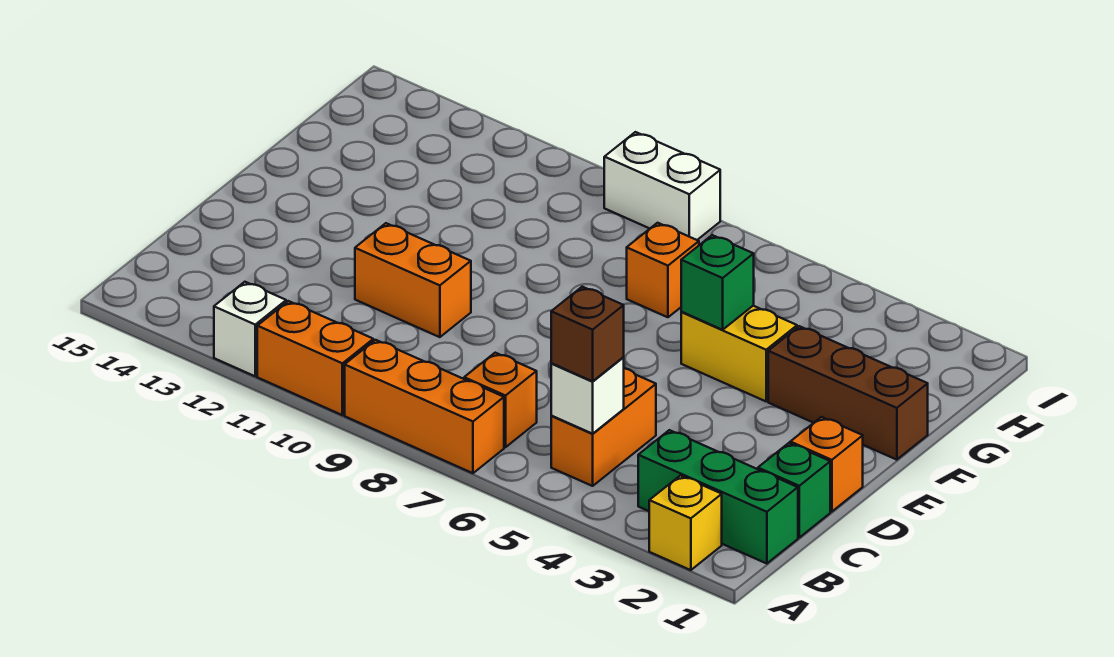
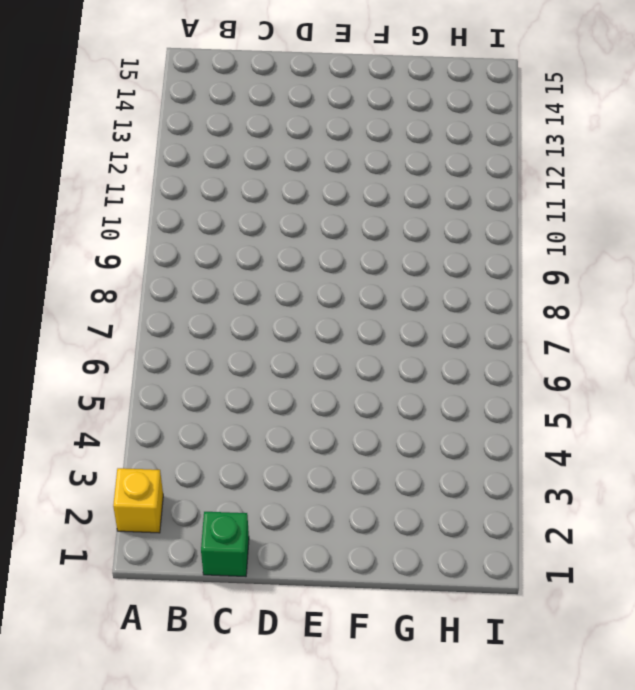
none -> orange brick A7:A9 level 1
none -> orange brick A10:A11 level 1
none -> white brick A12 level 1

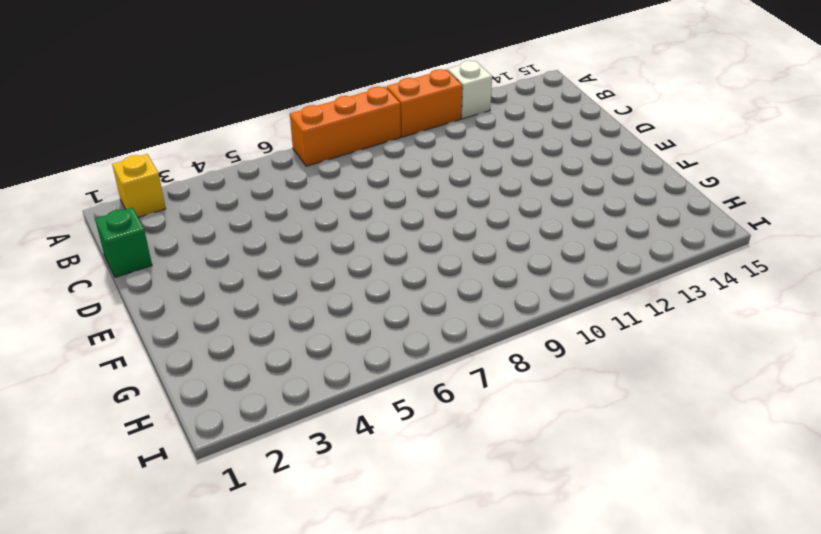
none -> green brick B1:B3 level 1
none -> orange brick B5:C5 level 1
none -> orange brick B7 level 1

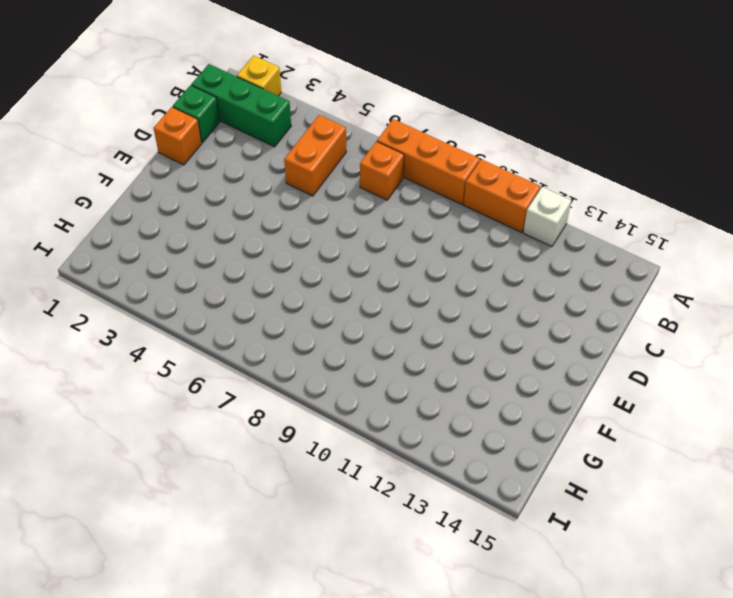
none -> orange brick D10:D11 level 1
none -> brown brick F1:F3 level 1
none -> yellow brick F4:F5 level 1

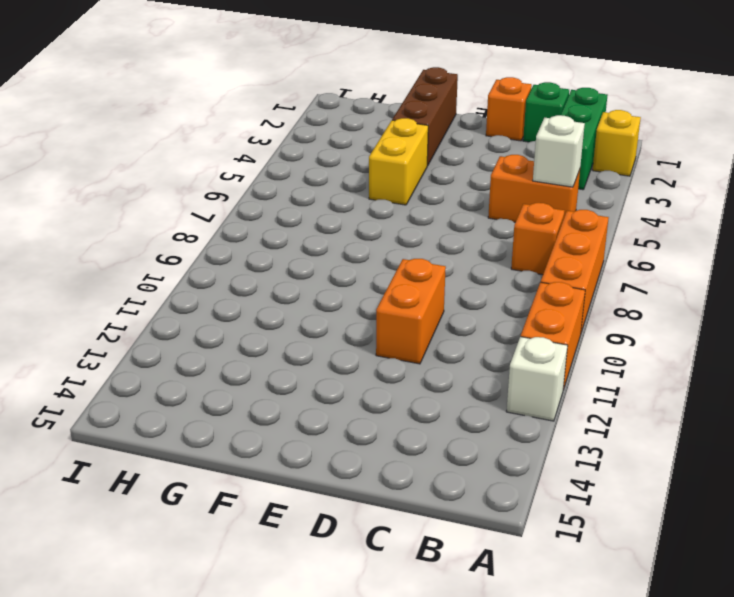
none -> orange brick G7 level 1
none -> white brick I8:I9 level 1
none -> green brick F5 level 2

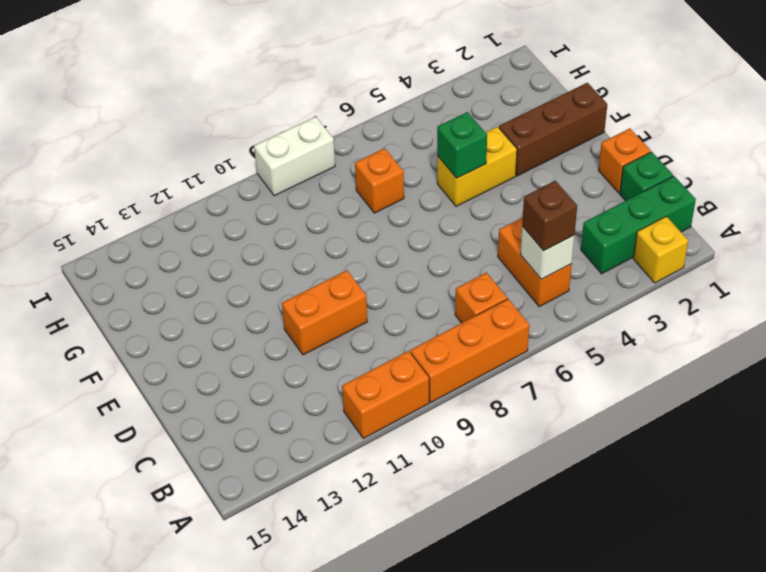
none -> white brick A12 level 1

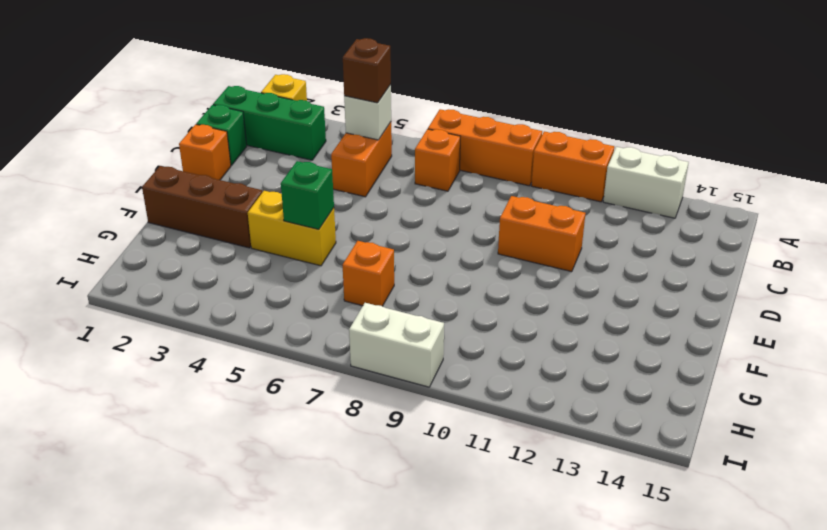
white brick A12:A13 level 1 -> white brick A12 level 1

